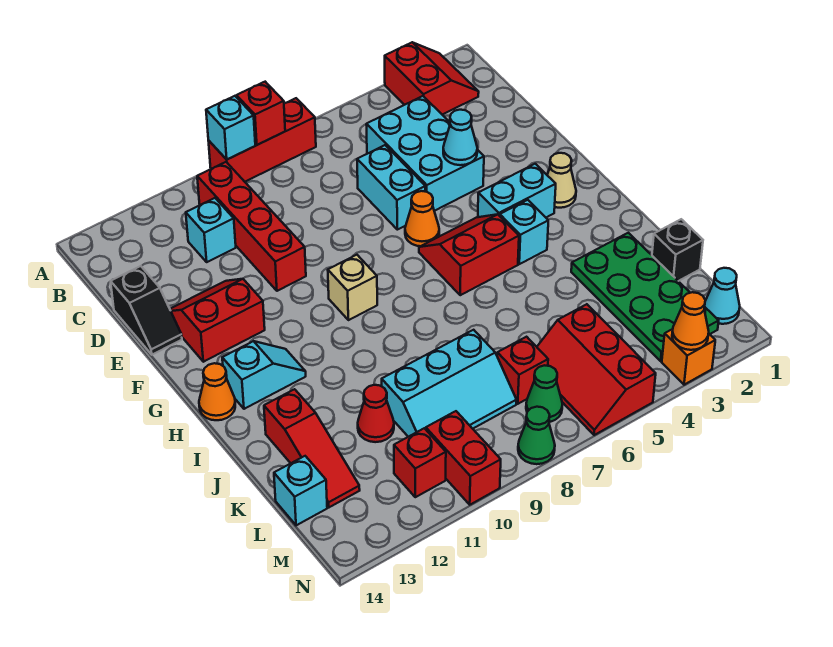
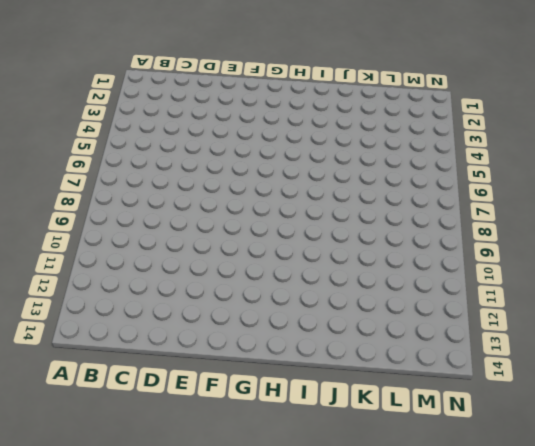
none -> red slope A2:B3 level 1 top 3
none -> red brick A7:A9 level 1
none -> red brick B10:E10 level 1
none -> cyan brick C4:E5 level 1

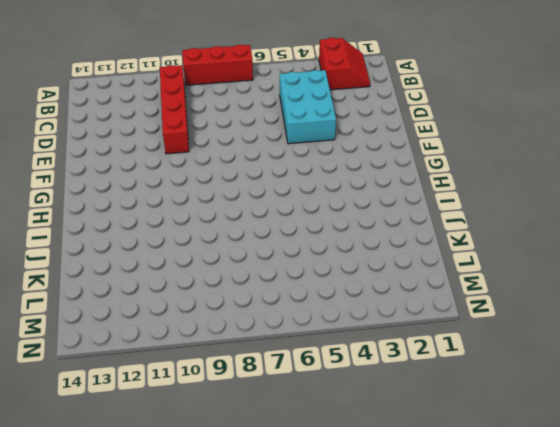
none -> cyan brick C11 level 1
none -> cyan brick D6:E6 level 1
none -> black slope D14:E14 level 1 top D
none -> red slope E12:F13 level 1 top F

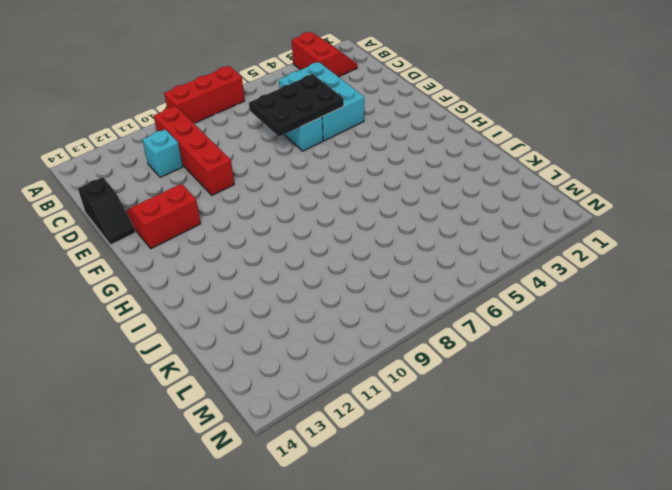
black plate D5:E7 level 2 -> none
none -> orange cone F6 level 1
none -> tan cone G2 level 1
none -> cyan brick G3:G4 level 1
none -> red slope G5:H6 level 1 top H

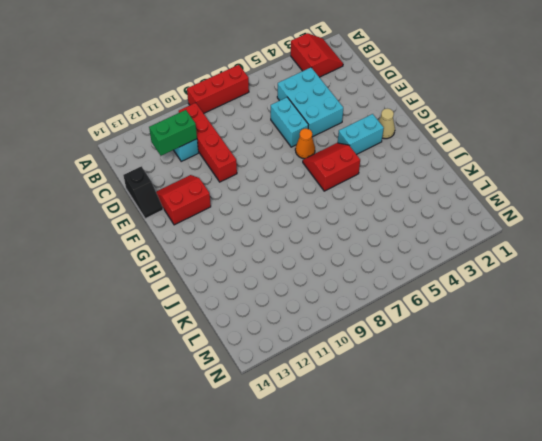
green brick C11:C12 level 2 -> none
none -> tan brick G9 level 1
none -> cyan brick H4 level 1
none -> cyan slope H12:H13 level 1 top 13
none -> orange cone H14 level 1

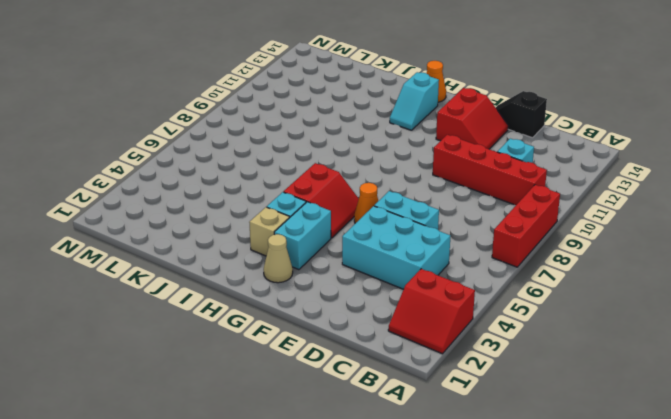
tan brick H3 level 1 -> tan brick G9 level 1
none -> green plate J2:M3 level 1
none -> red slope J13:L13 level 1 top J
none -> black brick K1 level 1
none -> cyan slope K8:L10 level 1 top K

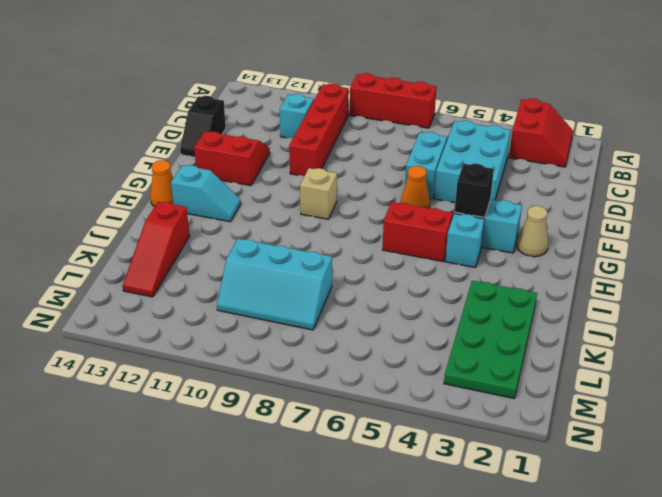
black brick G4 level 2 -> black brick K1 level 1
none -> red cone K11 level 1
none -> red slope L5:N6 level 1 top 5
none -> red brick L7 level 1
none -> cyan brick L14 level 1

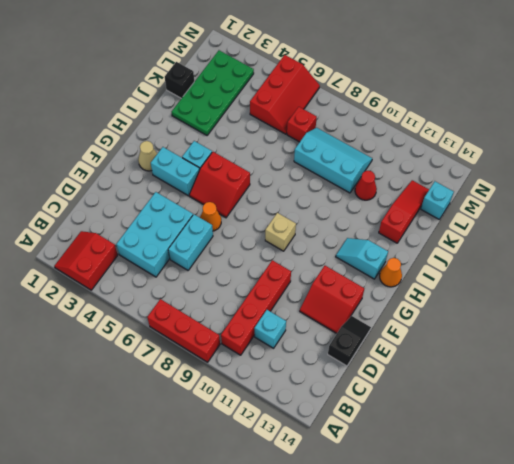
none -> cyan cone M1 level 1
none -> green cone M7 level 1
none -> red brick M10:N10 level 1
none -> red brick M11 level 1

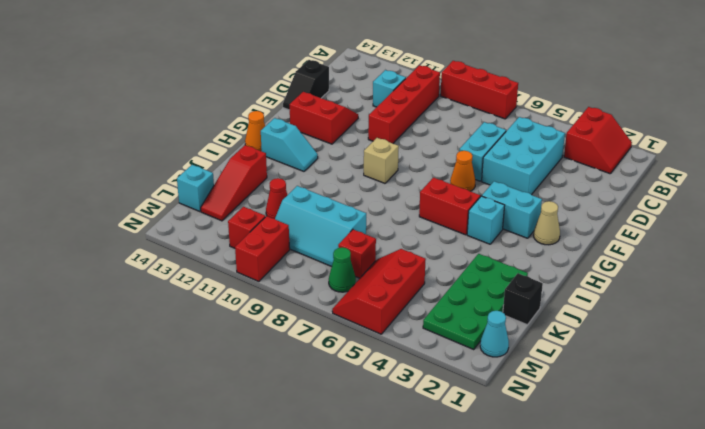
none -> orange brick N3 level 1
none -> green cone N8 level 1
none -> red brick A8 level 2
none -> cyan brick A9 level 2

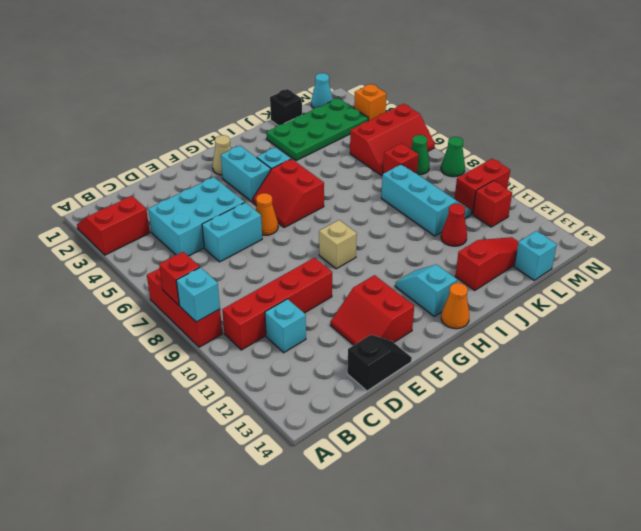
none -> cyan cone E4 level 2
none -> orange cone N3 level 2

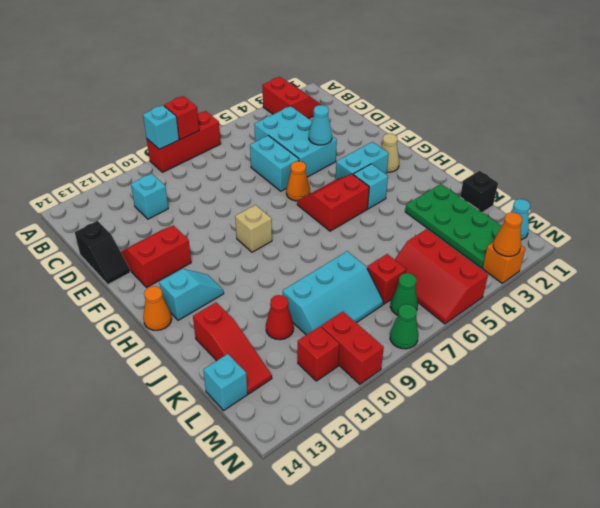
none -> red brick B10:E10 level 1

